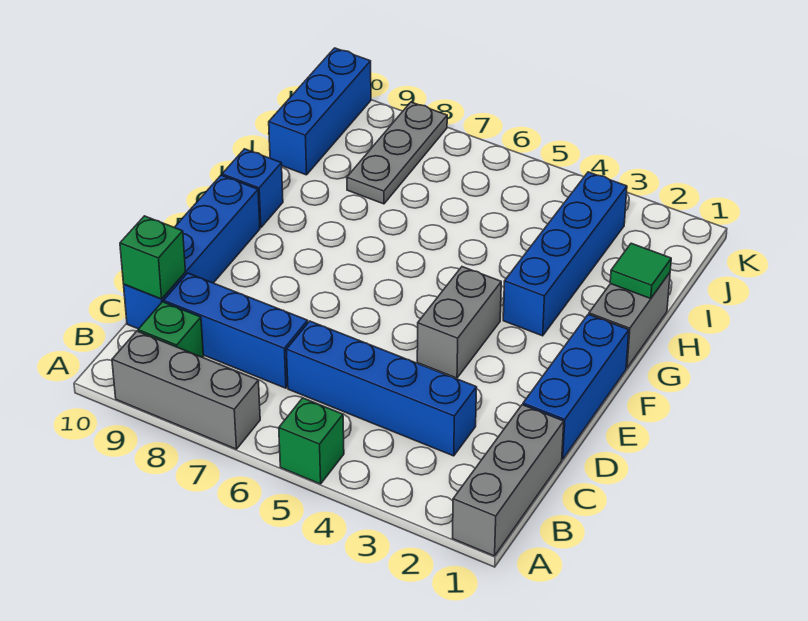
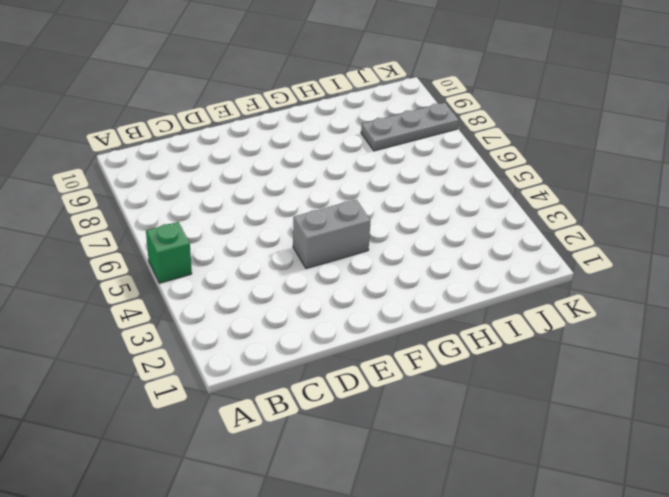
none -> grey brick A1:C1 level 1
none -> grey brick A7:A9 level 1
none -> green brick B9 level 1

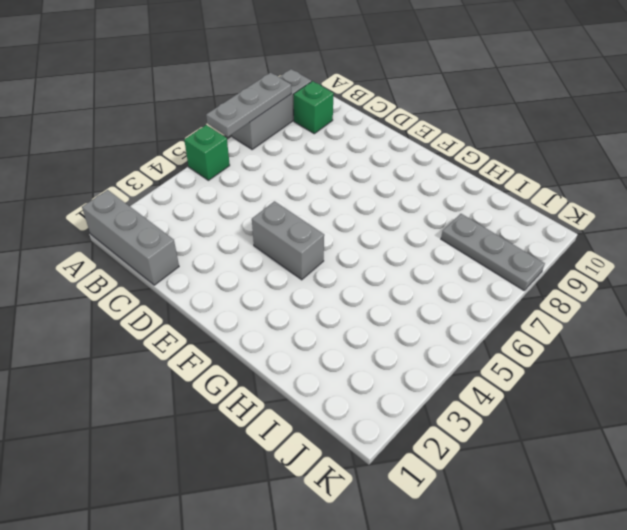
grey plate A6:A8 level 2 -> none
none -> blue brick C3:C6 level 1
none -> blue brick C7:C9 level 1
none -> blue brick C10:F10 level 1

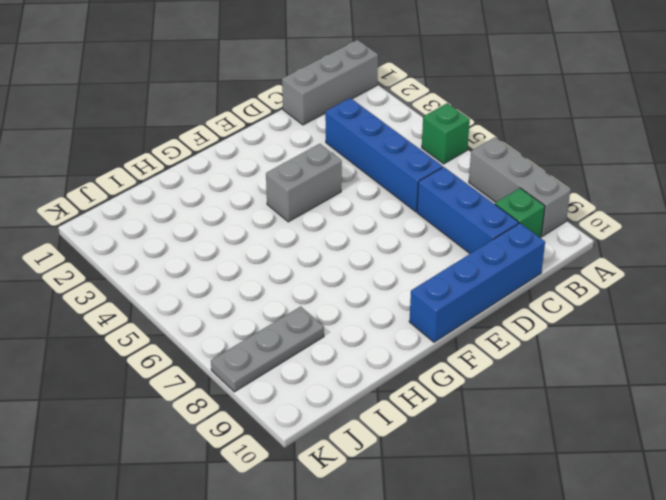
none -> blue brick D1:F1 level 1
none -> grey brick G1:H1 level 1
none -> blue brick G3:J3 level 1

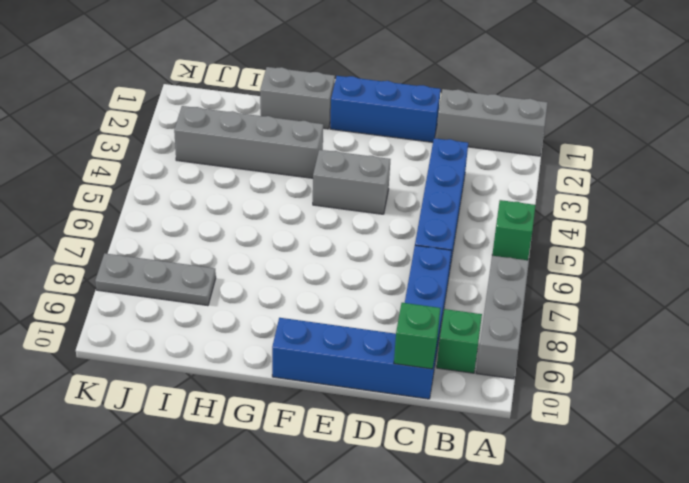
grey brick G3:J3 level 1 -> blue brick G3:J3 level 1
none -> blue brick G10 level 1
none -> blue brick I10:K10 level 1
none -> green tile H1 level 2

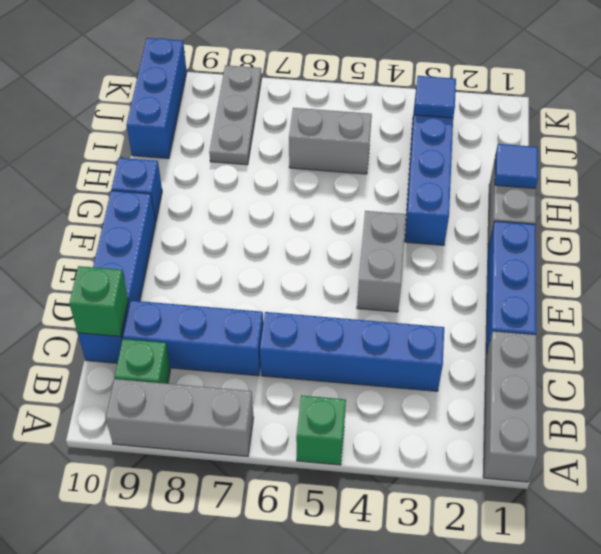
blue tile H1 level 2 -> green tile H1 level 2
grey brick I5:I6 level 1 -> none
blue tile J3 level 2 -> none

